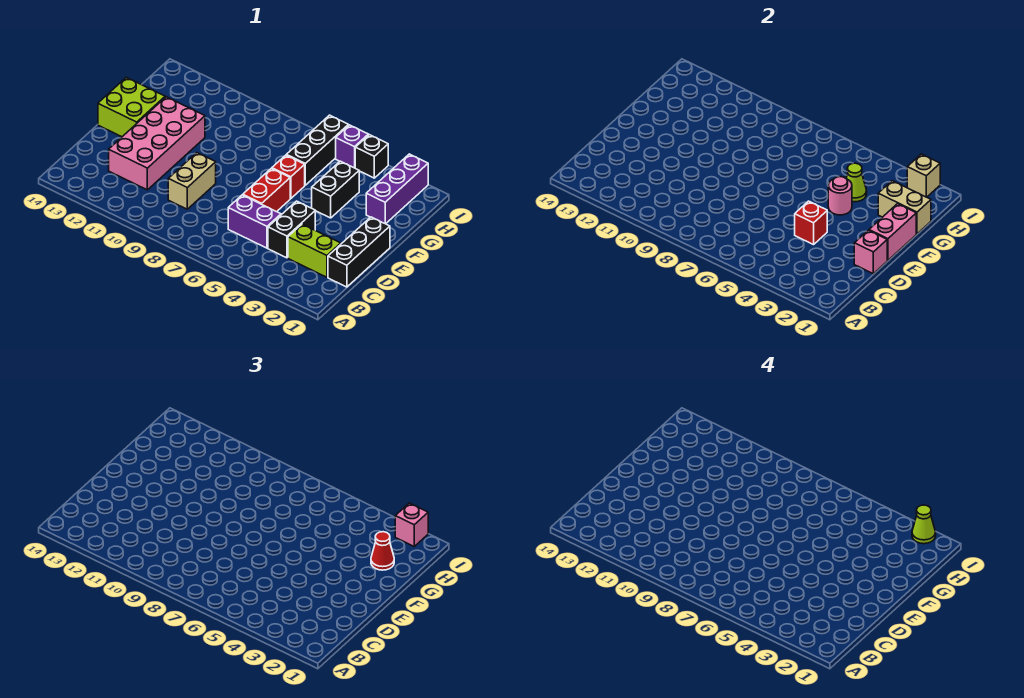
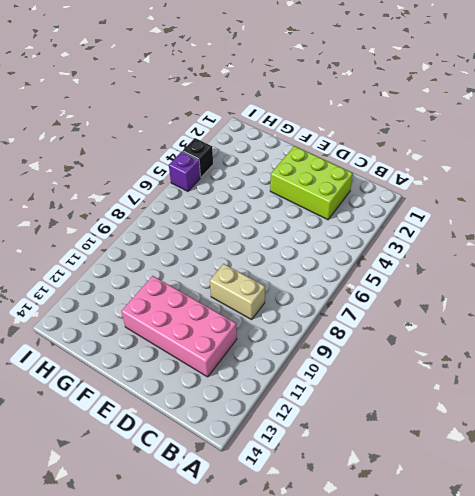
lime brick C2:E3 level 1 -> lime brick C2:C3 level 1
none -> black brick C1:E1 level 1
none -> black brick C4:D4 level 1
none -> purple brick C5:C6 level 1

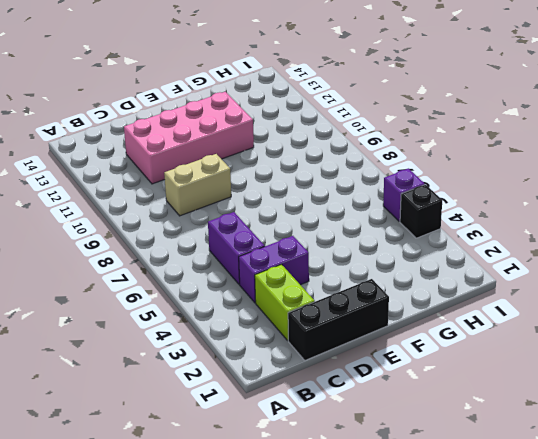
purple brick C4:D4 level 1 -> black brick C4:D4 level 1
none -> red brick D6:E6 level 1
none -> lime brick E13:F14 level 1
none -> black brick F4:G4 level 1

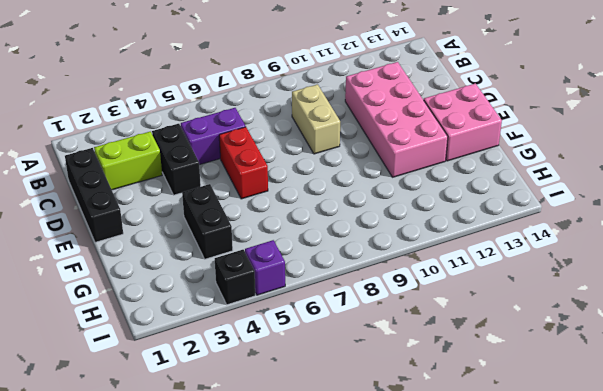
pink brick E13:F14 level 1 -> lime brick E13:F14 level 1
none -> red brick F6 level 1
none -> purple brick G2:I2 level 1
none -> black brick G6:I6 level 1

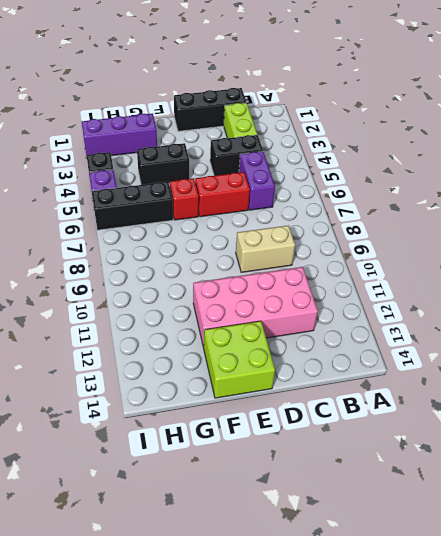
none -> pink brick D1 level 2
none -> red brick D4 level 2
none -> pink brick E1:F1 level 2

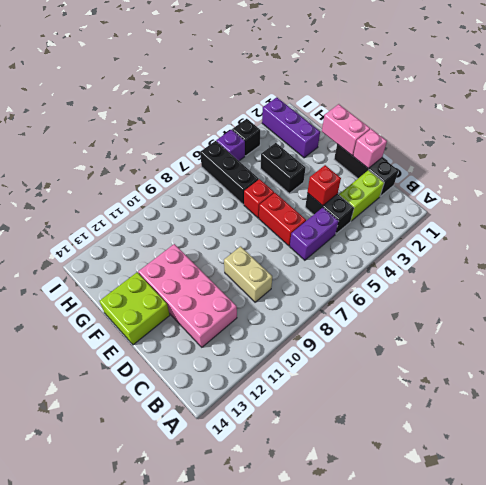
none -> pink round brick F4 level 2
none -> tan brick G1:G2 level 2
none -> lime cone G4 level 2

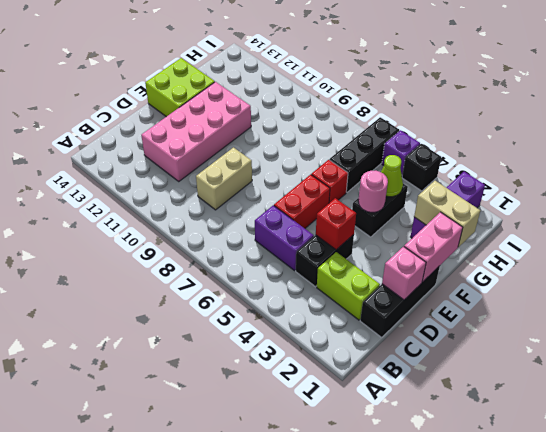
none -> tan brick I2 level 2
none -> red cone G2 level 3
none -> pink brick I2 level 3

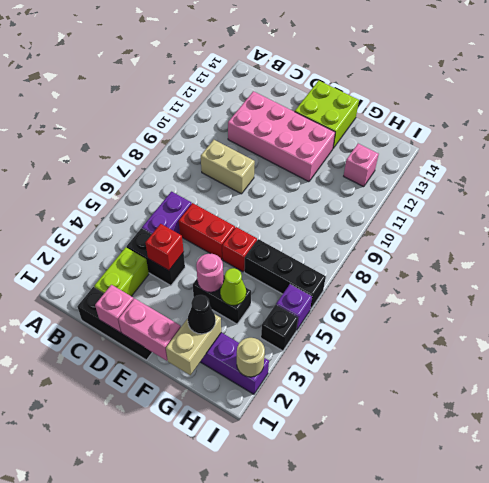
black cone G2 level 3 -> red cone G2 level 3
pink brick H12 level 1 -> pink brick I2 level 3
tan round brick I2 level 2 -> tan brick I2 level 2
none -> lime cone I2 level 4

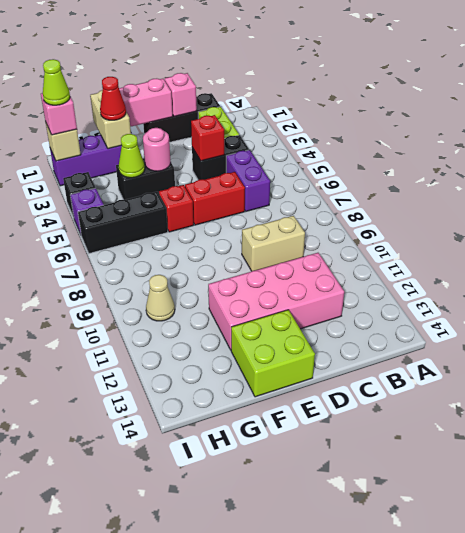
tan cone H10 level 1 -> none

